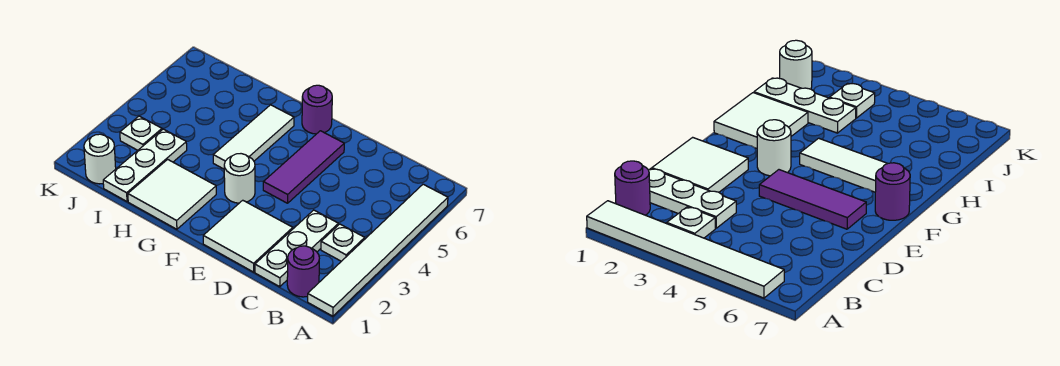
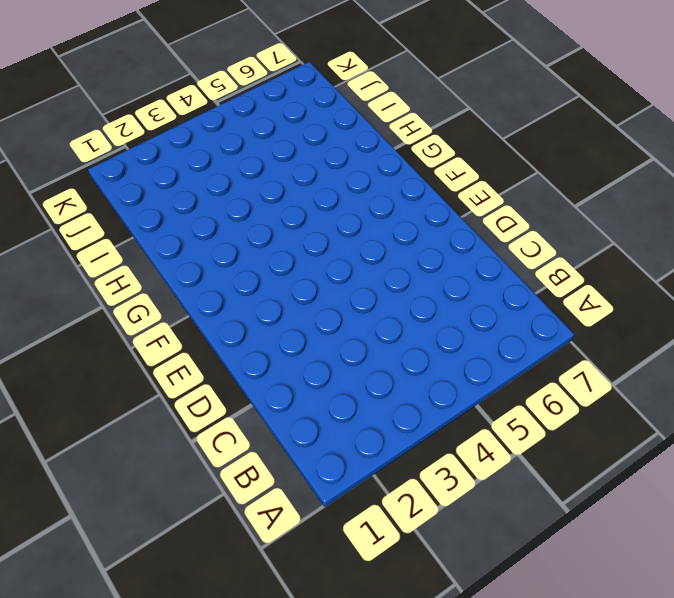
none -> white tile A1:A6 level 1
none -> purple round brick B1 level 1
none -> white plate B3 level 1

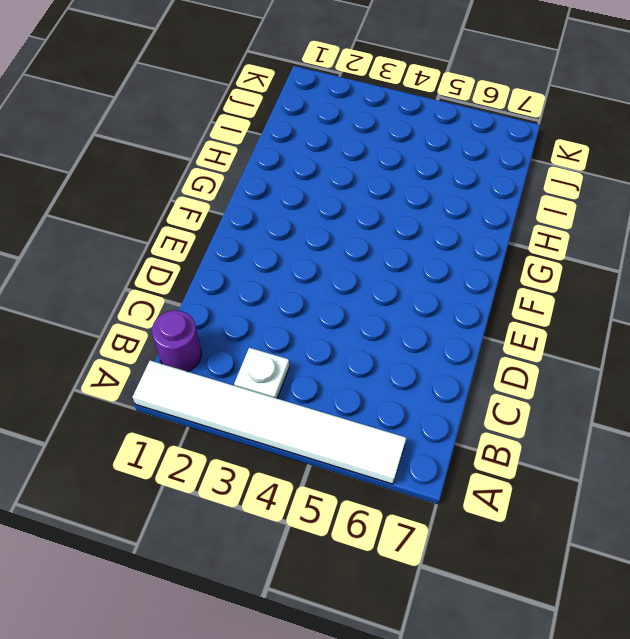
none -> white plate C1:C3 level 1
none -> white tile D1:E2 level 1
none -> purple tile E4:E6 level 1

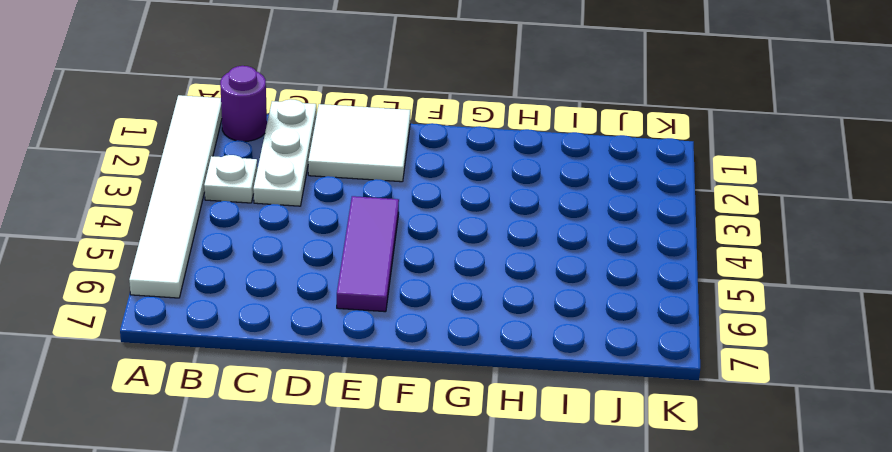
none -> white round brick F3 level 1
none -> purple round brick F7 level 1
none -> white tile G1:H2 level 1

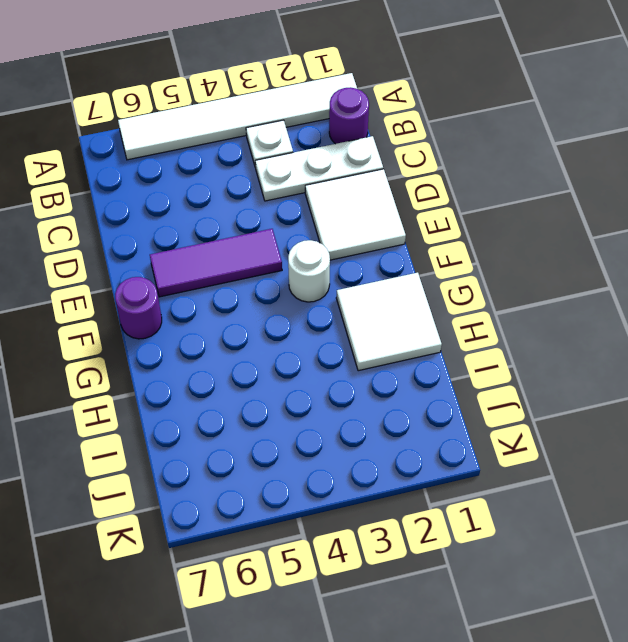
none -> white tile G4:G6 level 1
none -> white plate I1:I3 level 1
none -> white round brick J1 level 1

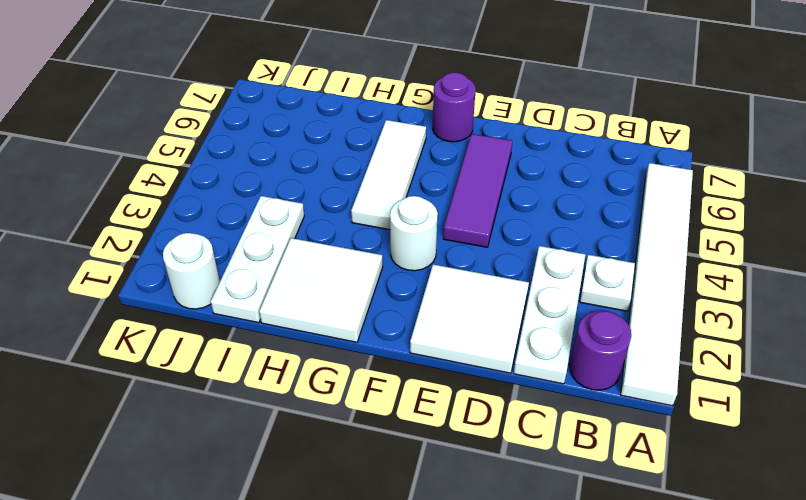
none -> white plate J3 level 1

